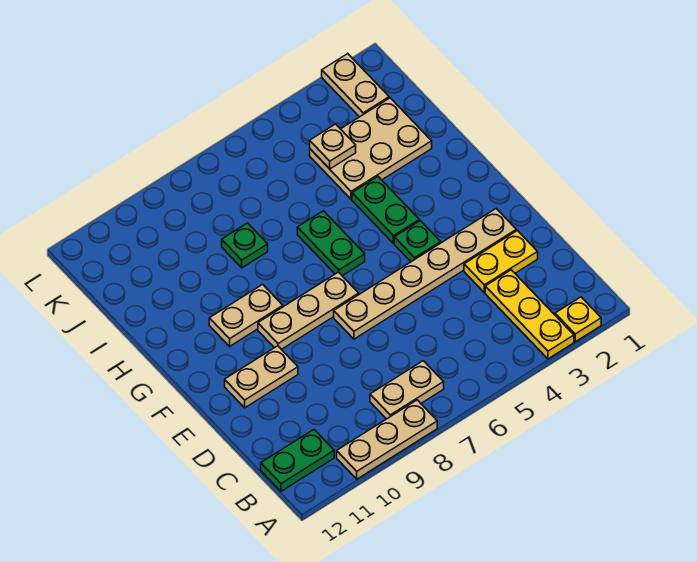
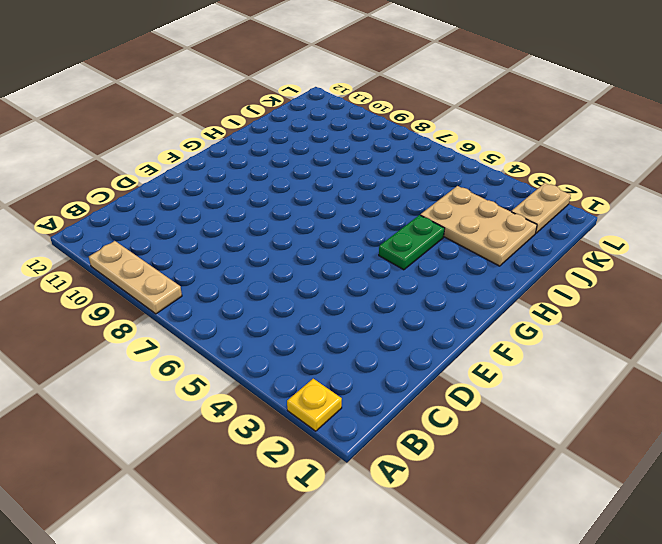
none -> yellow plate A3:C3 level 1
none -> tan plate B7:B8 level 1
none -> green plate B11:B12 level 1

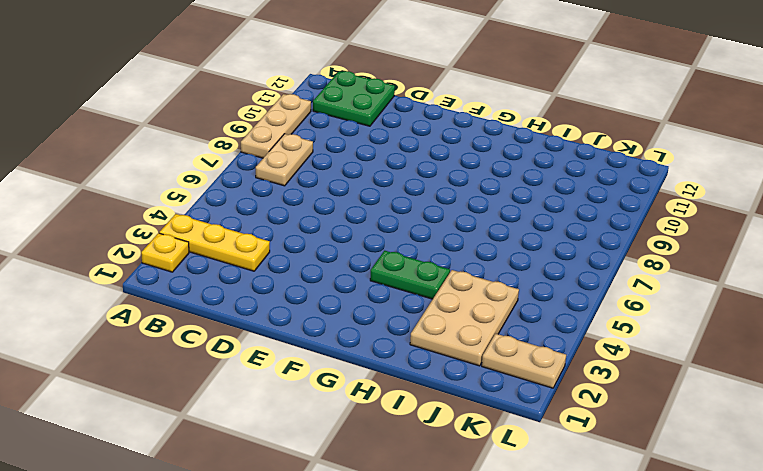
green plate B11:C12 level 1 -> green plate B11:B12 level 1
none -> yellow plate D2:D3 level 1
none -> tan plate E2:E7 level 1
none -> tan plate E10:E11 level 1

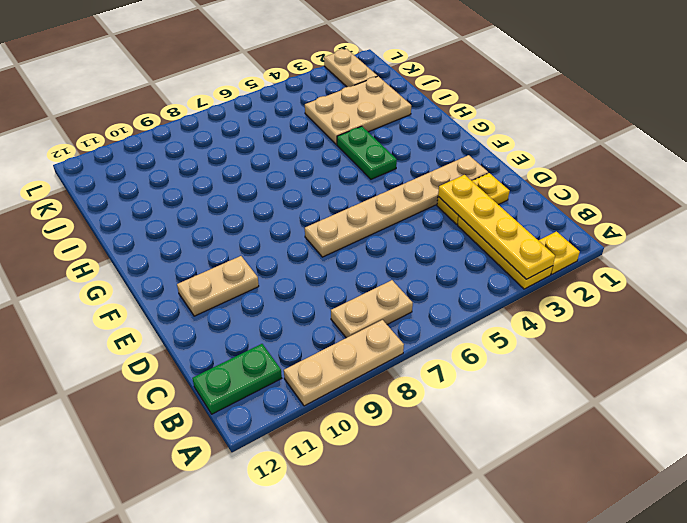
yellow plate A3:D3 level 2 -> none
none -> green plate F4 level 1
none -> tan plate F7:F9 level 1
none -> green plate G6:H6 level 1

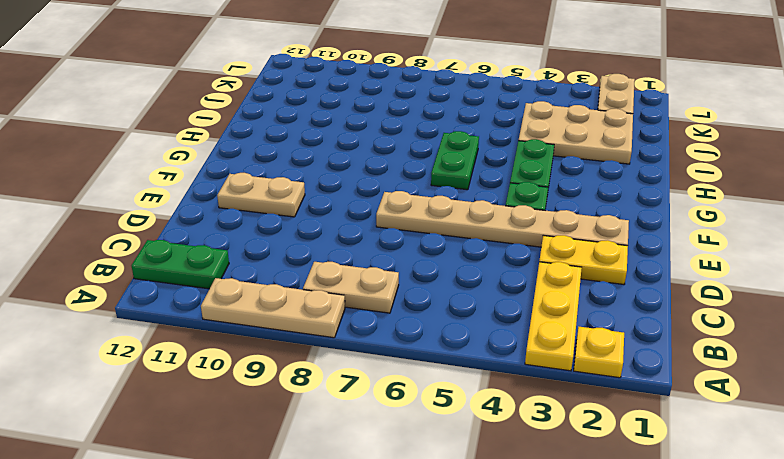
none -> tan plate F7:F9 level 1
none -> tan plate G9:G10 level 1
none -> green plate I8 level 1

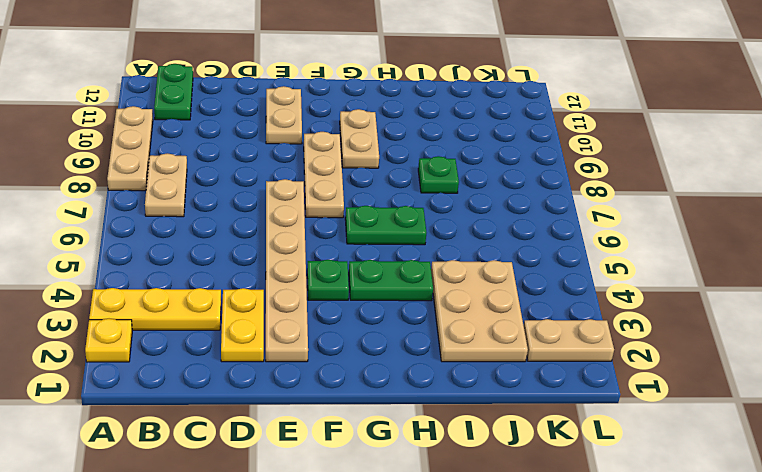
none -> tan plate J4 level 2

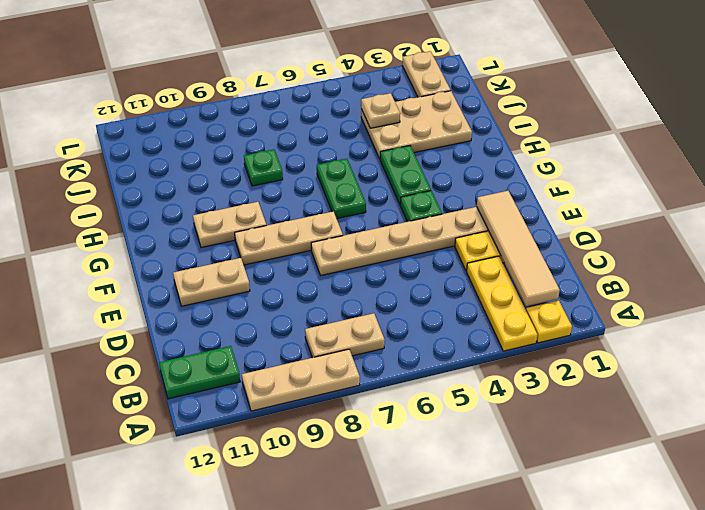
tan tile B2:E2 level 2 -> none

